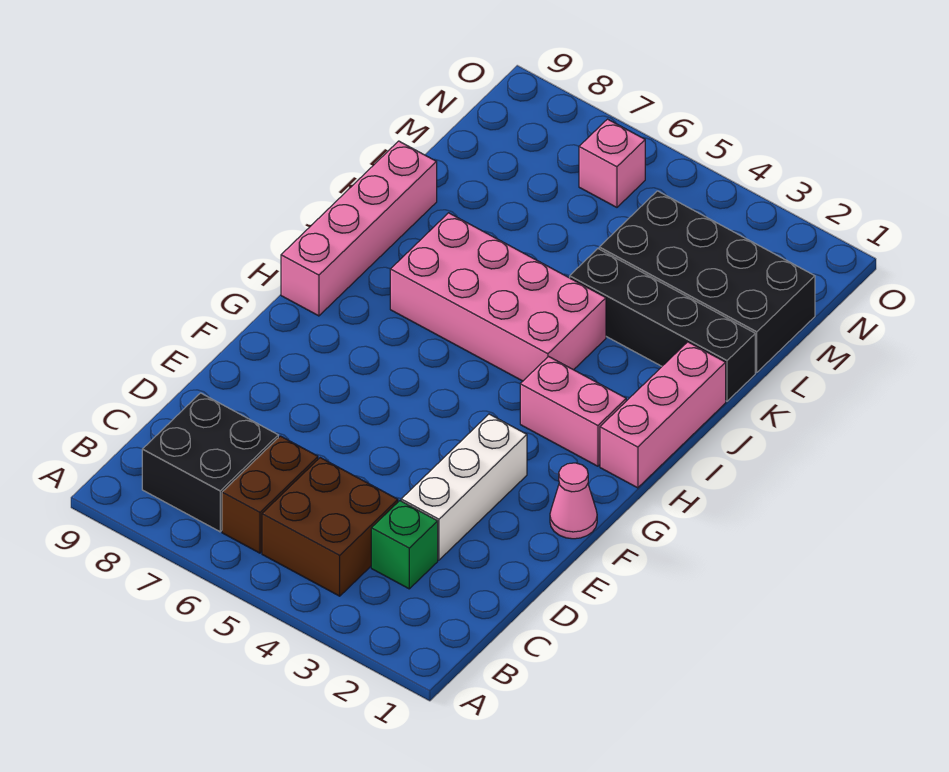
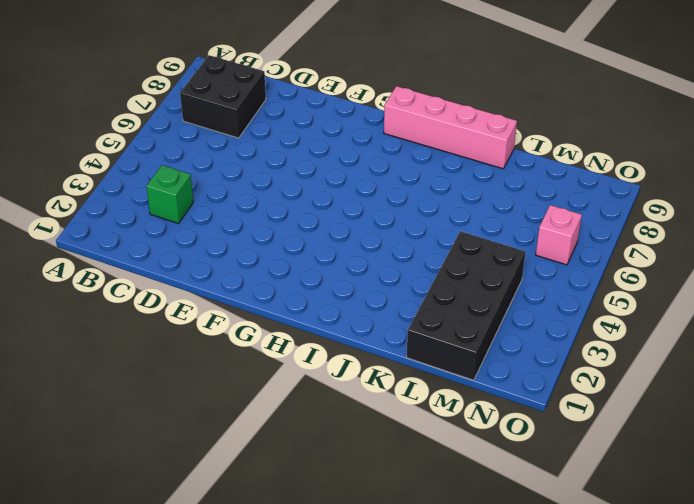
none -> brown brick B4:C5 level 1
none -> brown brick B6:C6 level 1
none -> white brick D3:F3 level 1

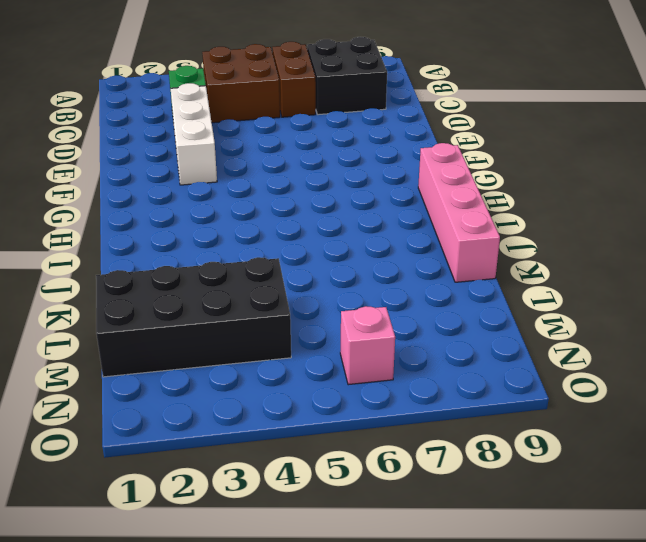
none -> pink cone F1 level 1
none -> pink brick H1:J1 level 1
none -> pink brick H2:H3 level 1

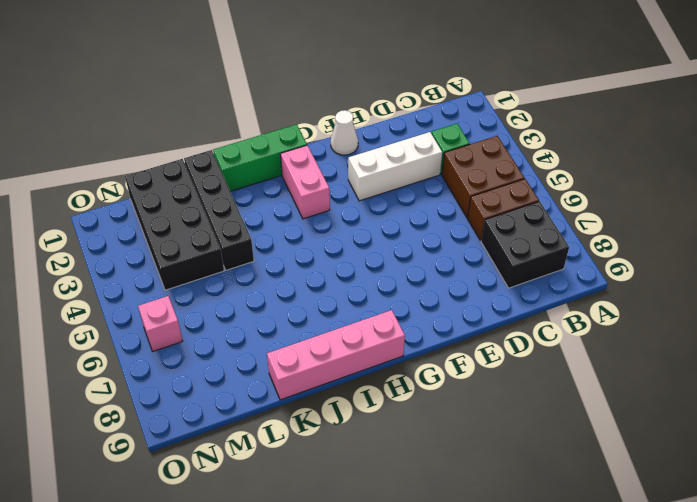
white cone F1 level 1 -> pink cone F1 level 1
green brick H1:J1 level 1 -> pink brick H1:J1 level 1
none -> pink brick I4:J7 level 1

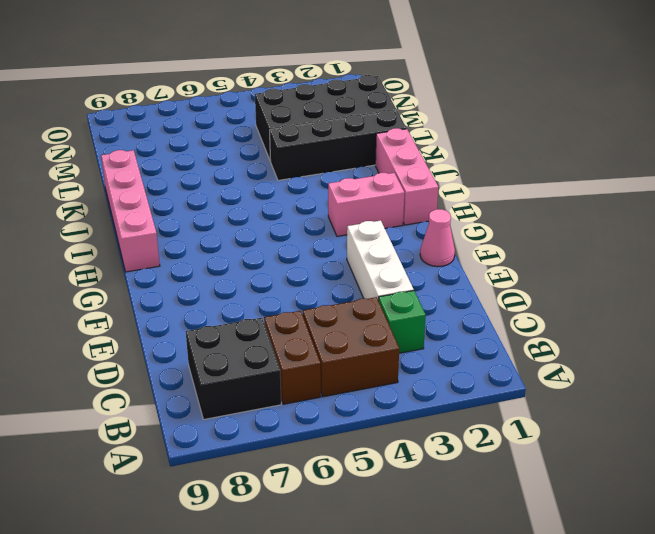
none -> pink brick I4:J7 level 1
none -> pink brick N6 level 1

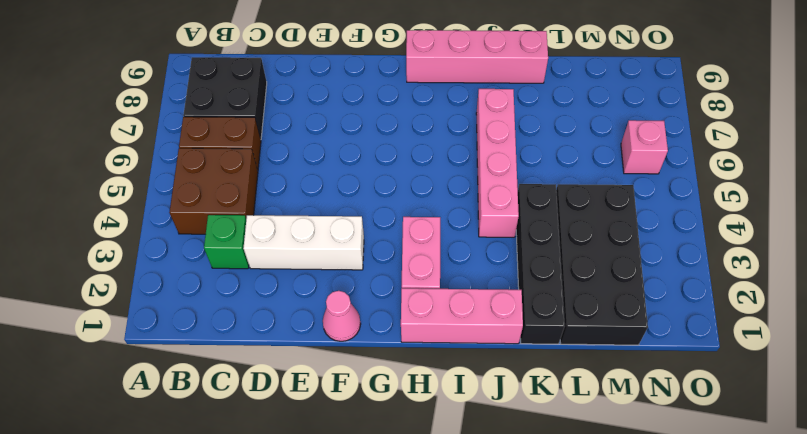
pink brick J4:J7 level 1 -> pink brick I4:J7 level 1

